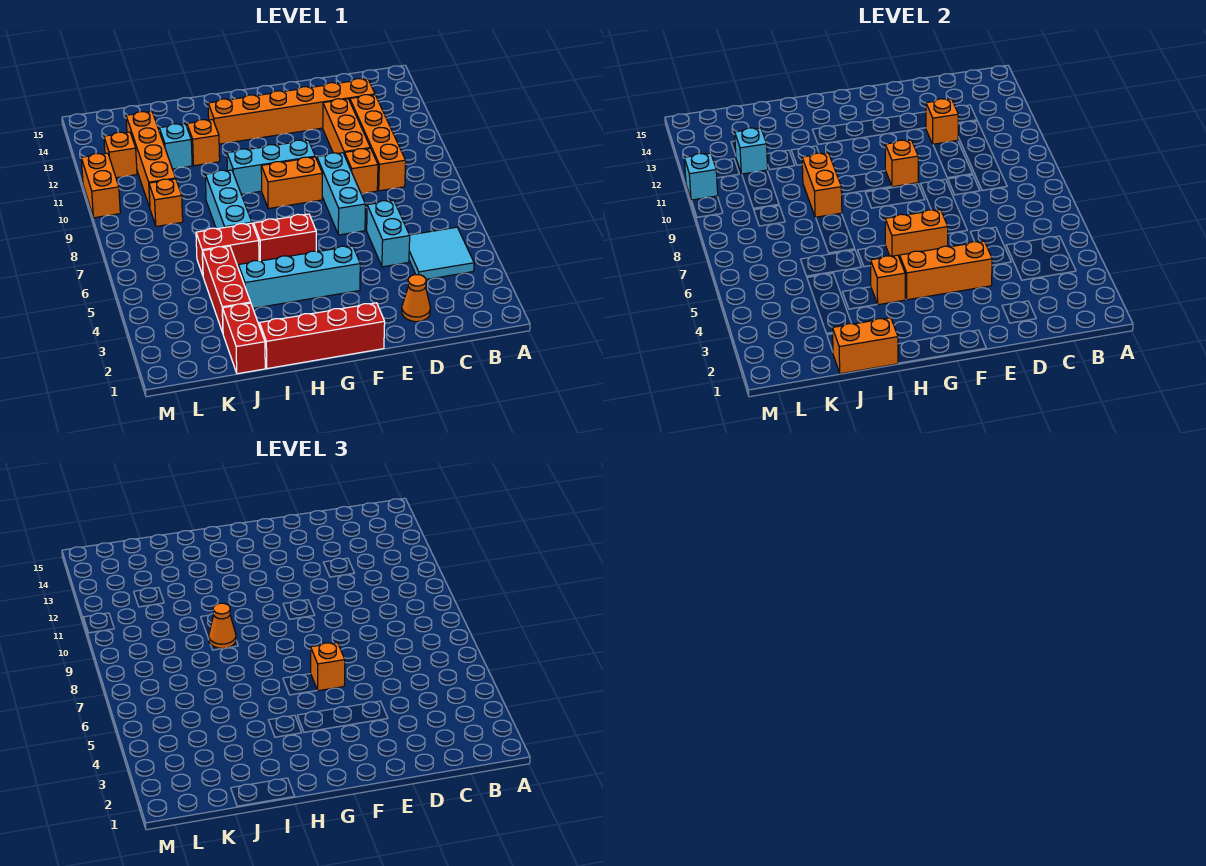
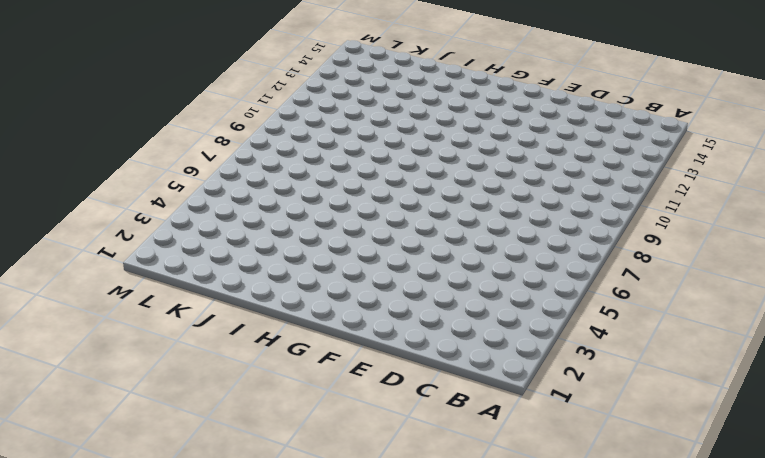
none -> cyan tile B4:C5 level 1
none -> orange brick C9:C12 level 1
none -> orange brick C13:H13 level 1
none -> orange cone D2 level 1

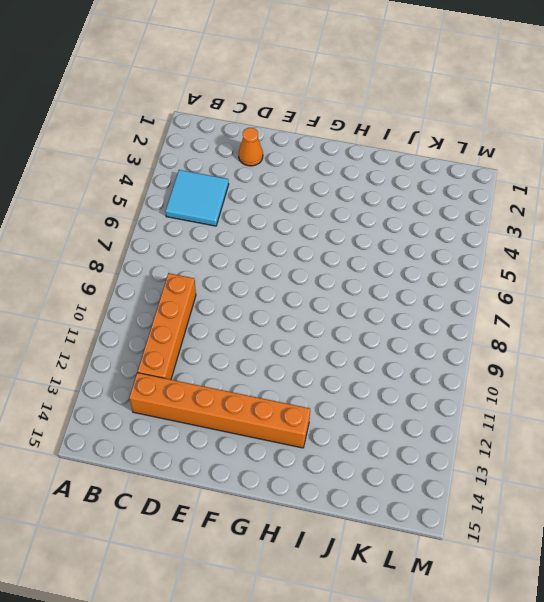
none -> cyan brick D5:D6 level 1
none -> orange brick D9 level 1
none -> orange brick D10:D12 level 1
none -> cyan brick E7:E9 level 1

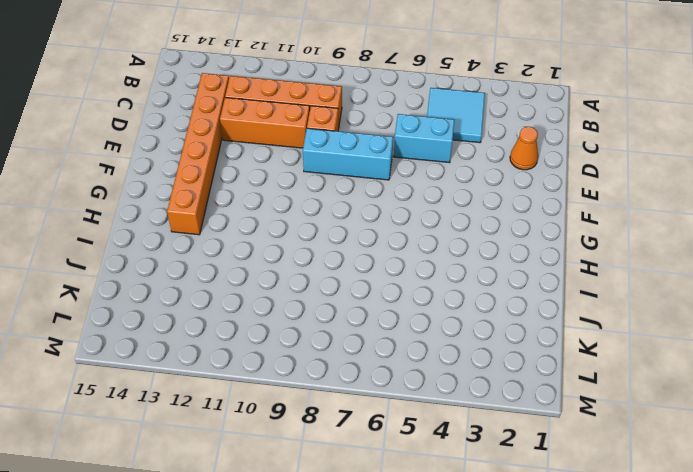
none -> red brick F1:I1 level 1
none -> cyan brick F4:I4 level 1
none -> orange brick F9:G9 level 1
none -> cyan brick F10:H10 level 1

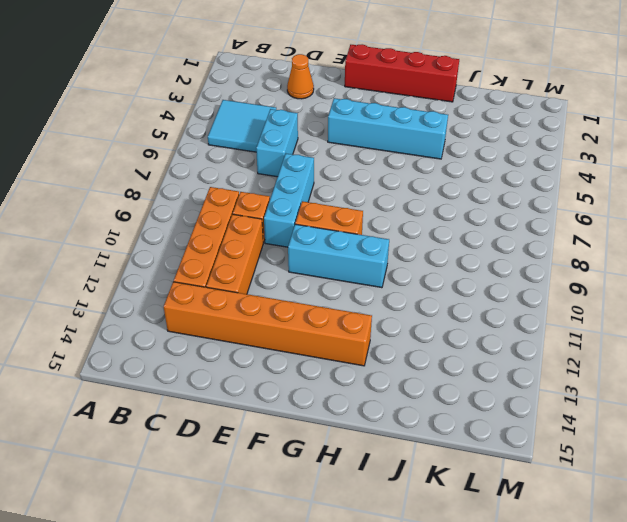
none -> red brick G6:H6 level 1
none -> red brick I6:J6 level 1
none -> cyan brick I7:I9 level 1
none -> orange brick I12 level 1

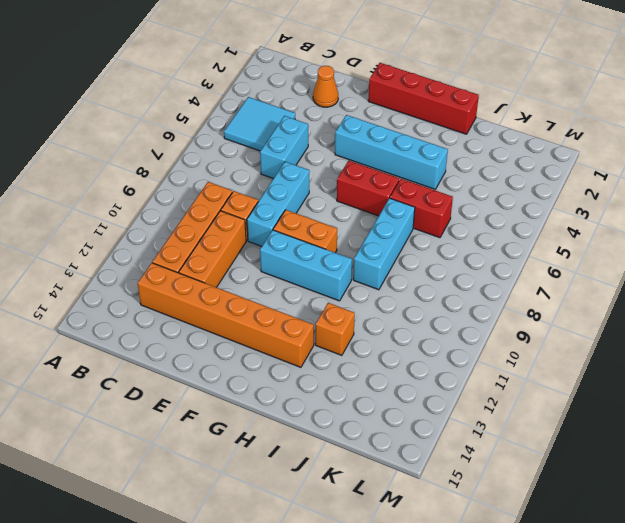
none -> red brick J1:J2 level 1
none -> red brick J3:J5 level 1
none -> cyan brick J12 level 1
none -> orange brick K9 level 1

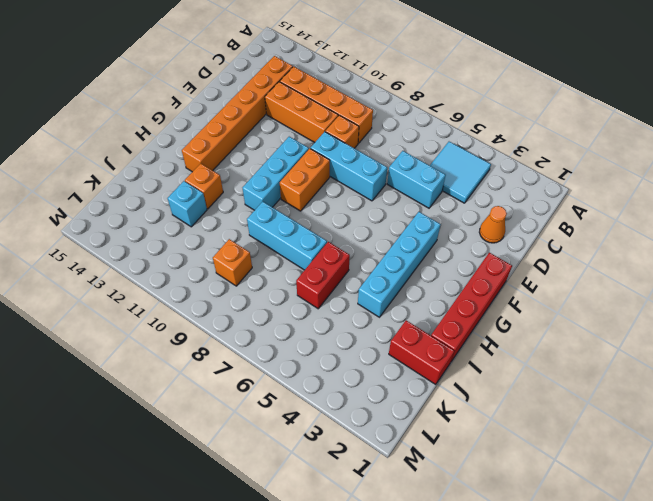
none -> red brick G6:H6 level 1
none -> red brick J3:J5 level 1
none -> orange brick K10:K13 level 1
none -> orange brick L12 level 1

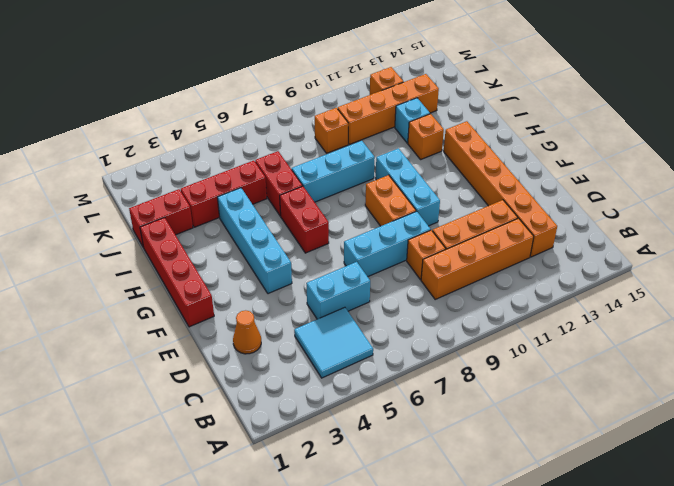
none -> orange brick M10:M11 level 1
none -> orange brick D12 level 2
none -> orange brick E4:G4 level 2
none -> orange brick F6:G6 level 2

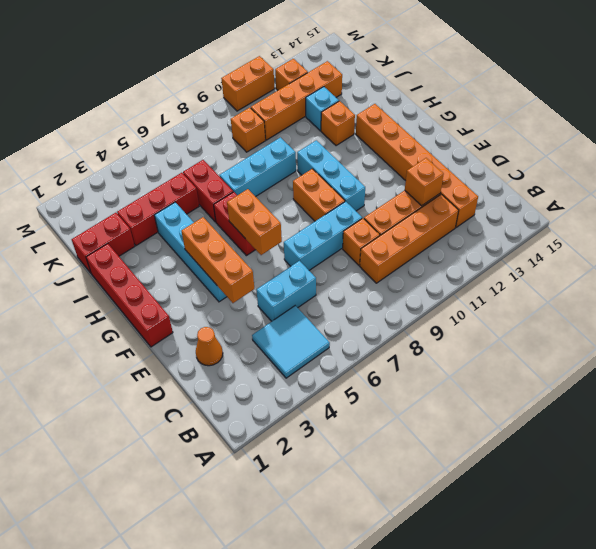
none -> orange brick F10 level 2
none -> orange brick H4 level 2
none -> orange brick I1:J1 level 2
none -> orange brick I9:I10 level 2

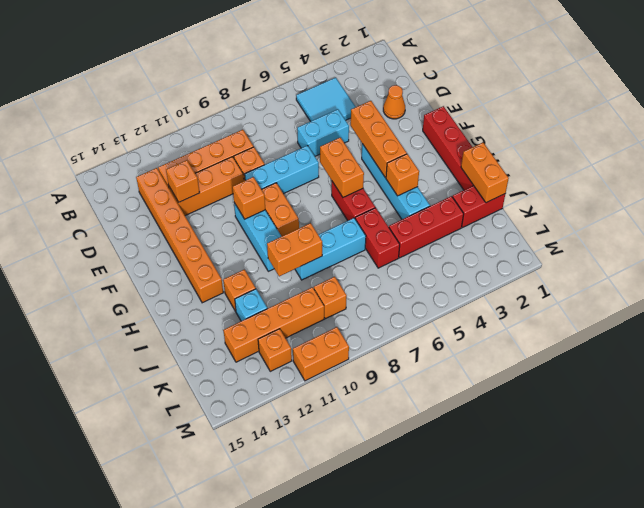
none -> cyan brick K12 level 2
none -> cyan brick M11 level 2
none -> orange brick F6 level 3
none -> orange cone I9 level 3

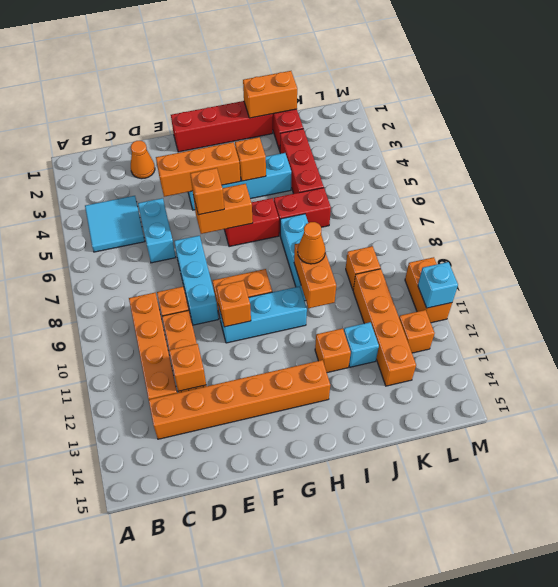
none -> cyan brick K12 level 2

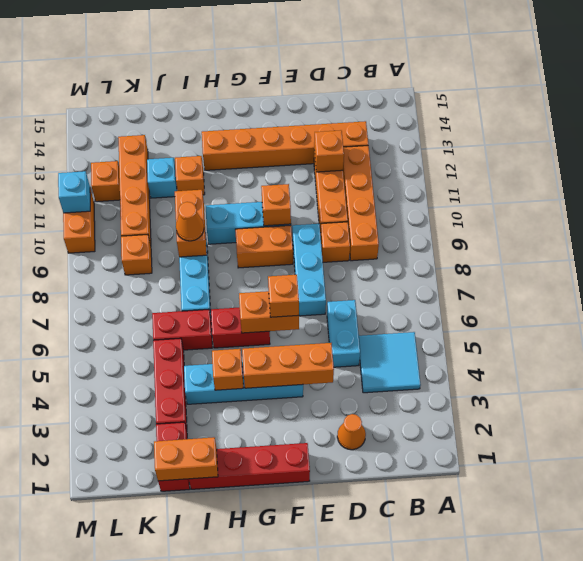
none -> cyan brick K12 level 2

